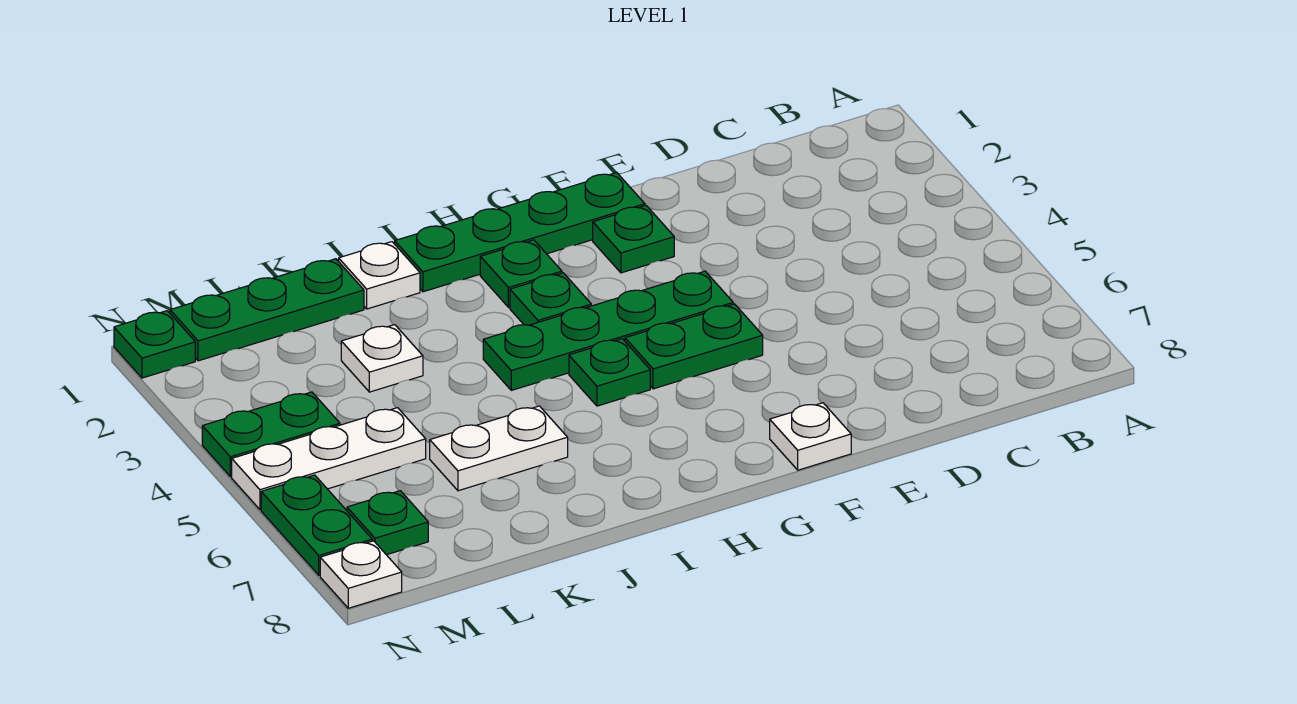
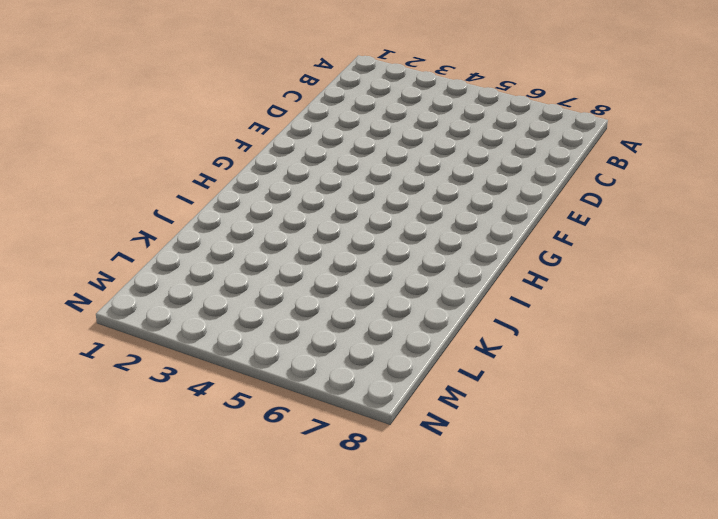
none -> green plate F1:I1 level 1
none -> green plate F2 level 1
none -> green plate F4:I4 level 1

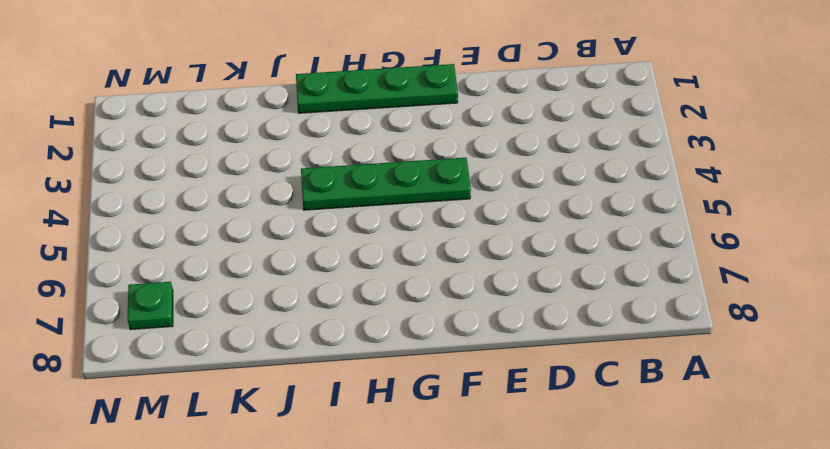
none -> green plate F2 level 1
none -> green plate F5:G5 level 1
none -> white plate F8 level 1

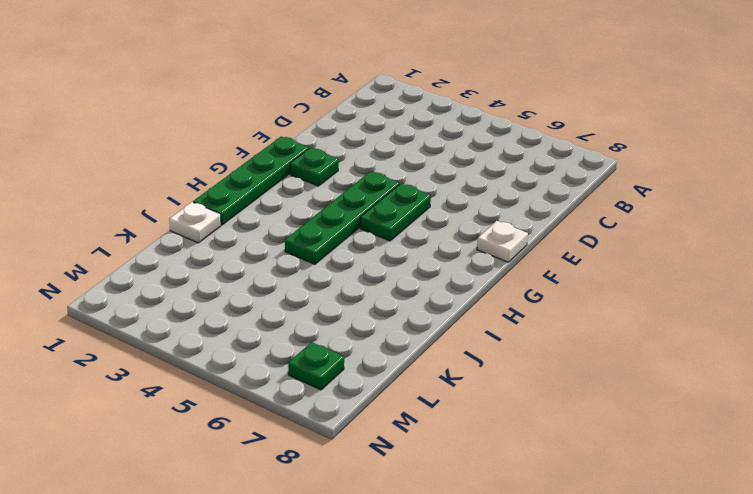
none -> green plate H2 level 1
none -> green plate H3 level 1
none -> green plate H5 level 1

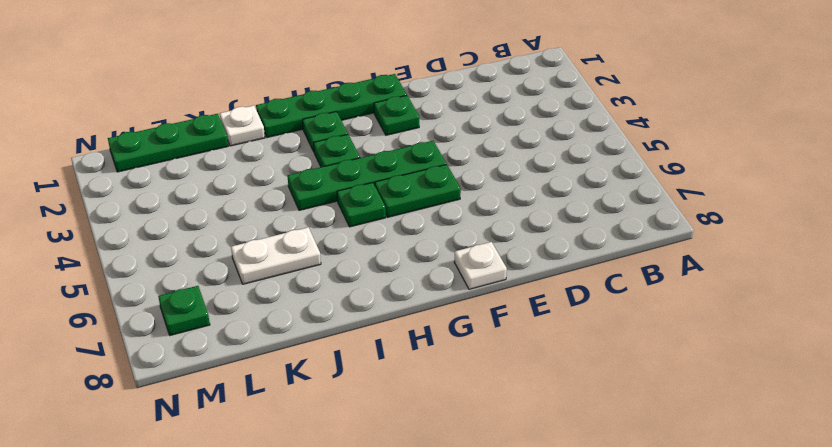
none -> white plate K3 level 1
none -> white plate L5:N5 level 1
none -> green plate M4:N4 level 1

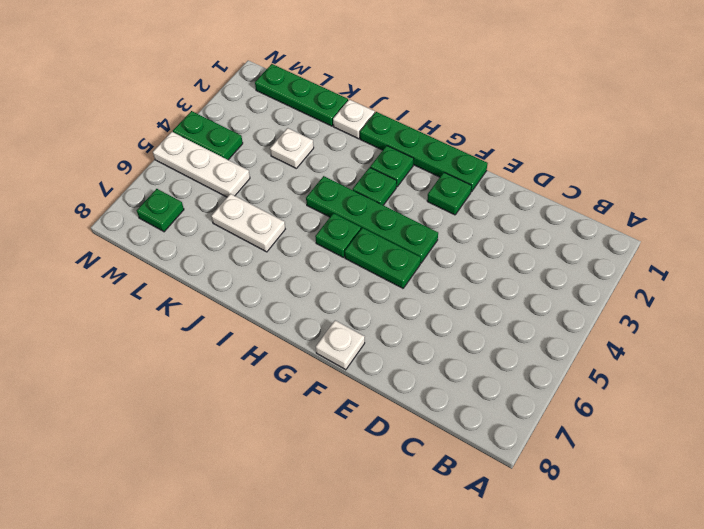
none -> green plate N1 level 1
none -> green plate N6:N7 level 1
none -> white plate N8 level 1

